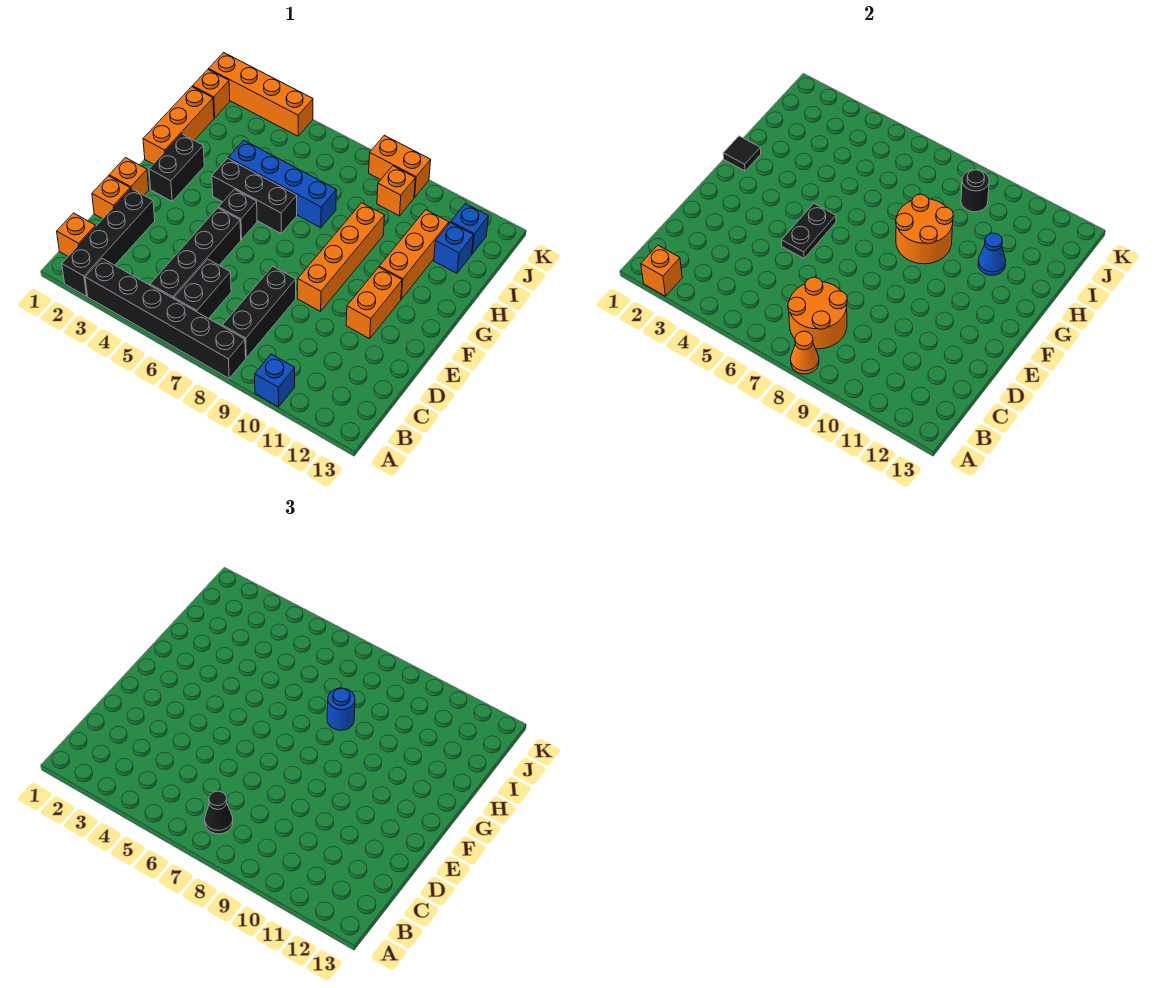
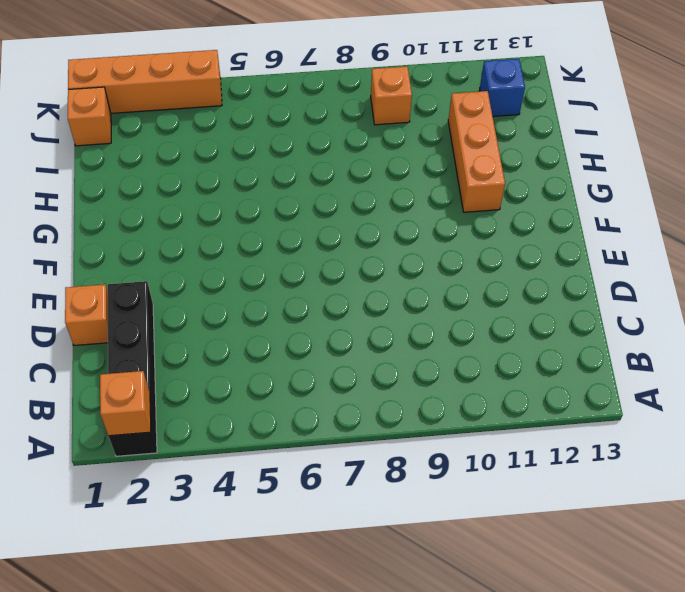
none -> black brick A3:A8 level 1
none -> blue brick A10 level 1
none -> orange brick B1 level 1
none -> black brick B5:E5 level 1

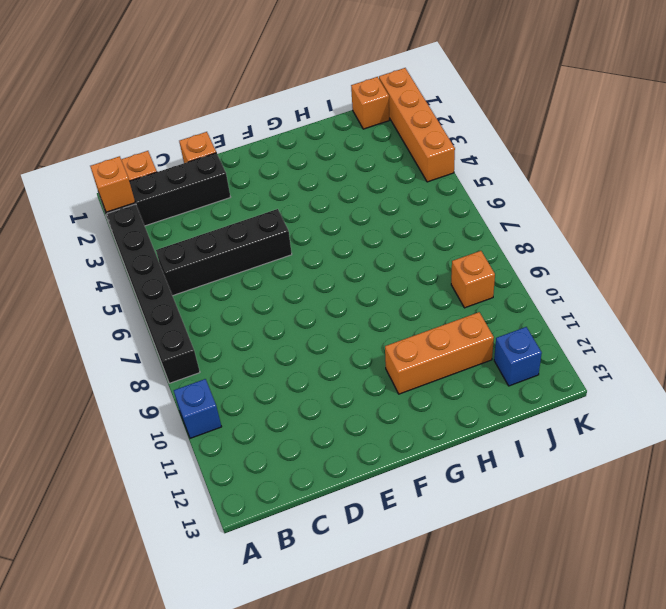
none -> black brick B6:C6 level 1
none -> black brick B8:D8 level 1
none -> orange brick E1 level 1
none -> orange brick E9:H9 level 1

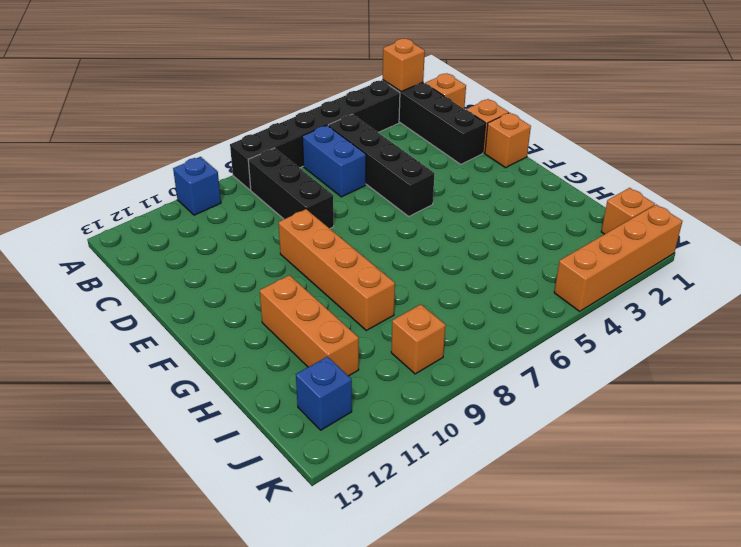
blue brick B6:C6 level 1 -> black brick B6:C6 level 1
none -> orange brick E11:F11 level 1
none -> black brick F2:G2 level 1
none -> black brick F5 level 1
none -> orange brick G1:I1 level 1

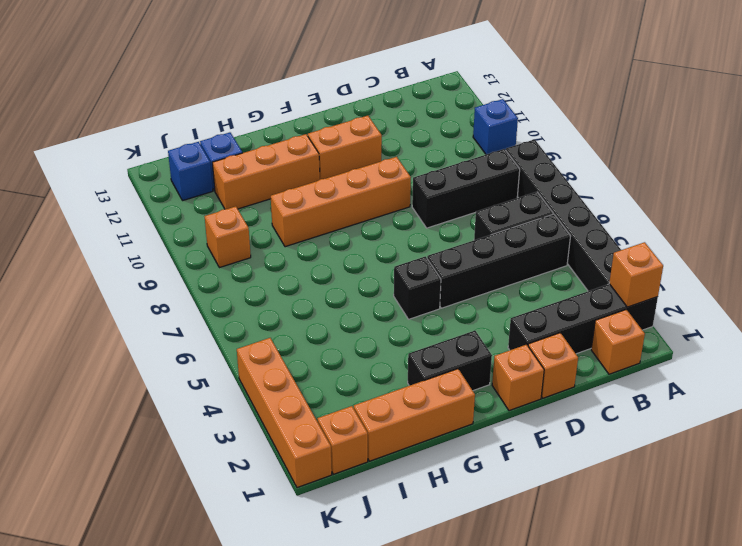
none -> black brick G4:G6 level 1
none -> blue brick H4:H7 level 1
none -> orange brick K8:K9 level 1
none -> orange cone A8 level 2

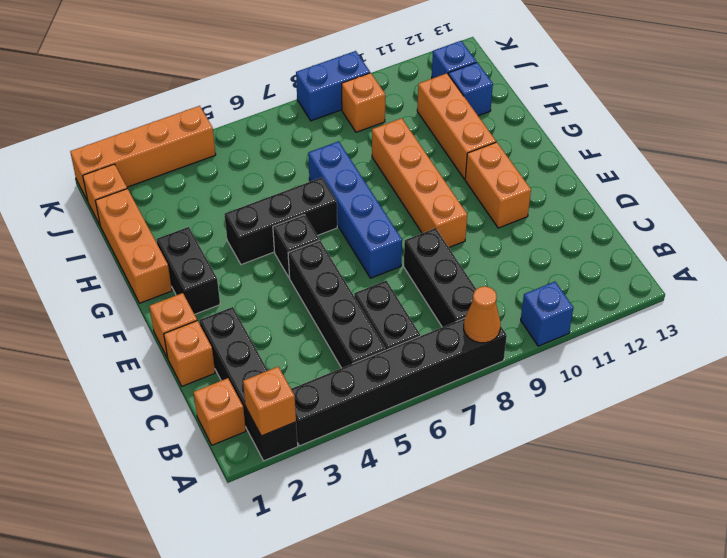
blue brick E7:H7 level 1 -> blue brick H4:H7 level 1
blue brick K8:K9 level 1 -> orange brick K8:K9 level 1
none -> orange round brick B7:C8 level 2
none -> black plate E5:F5 level 2
none -> black tile G1 level 2
none -> orange round brick G8:H9 level 2

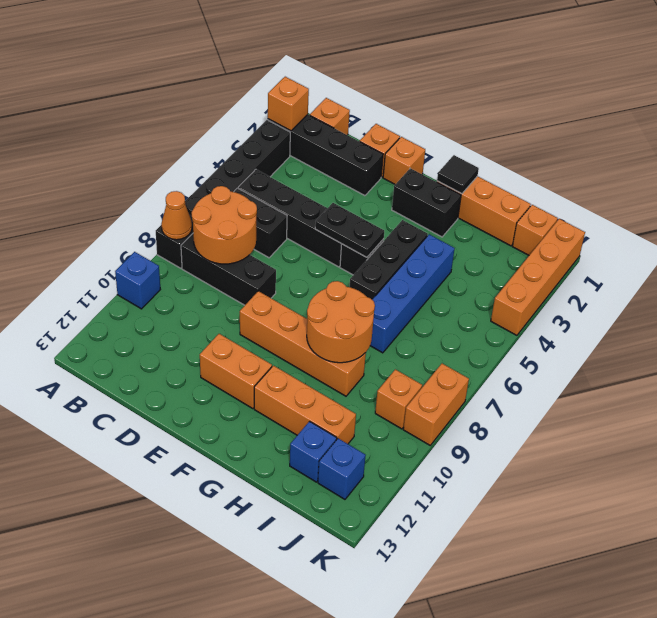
none -> blue cone H11 level 2
none -> black round brick J9 level 2
none -> black cone B7 level 3
none -> blue round brick H8 level 3

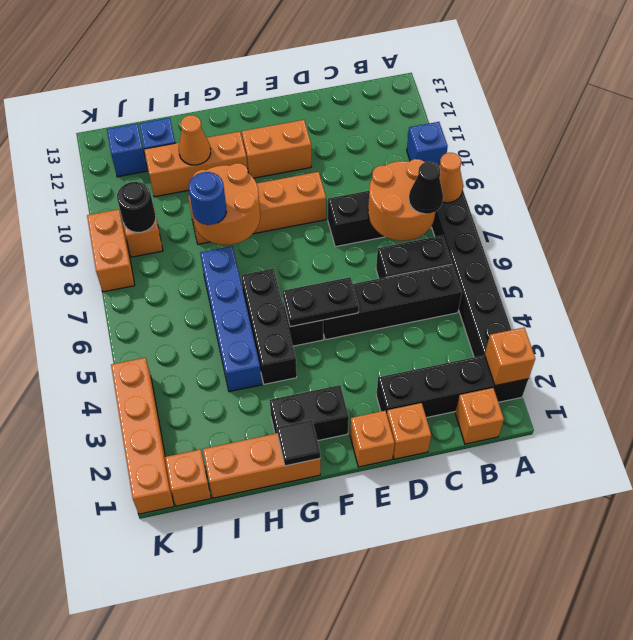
orange cone H11 level 2 -> blue cone H11 level 2

